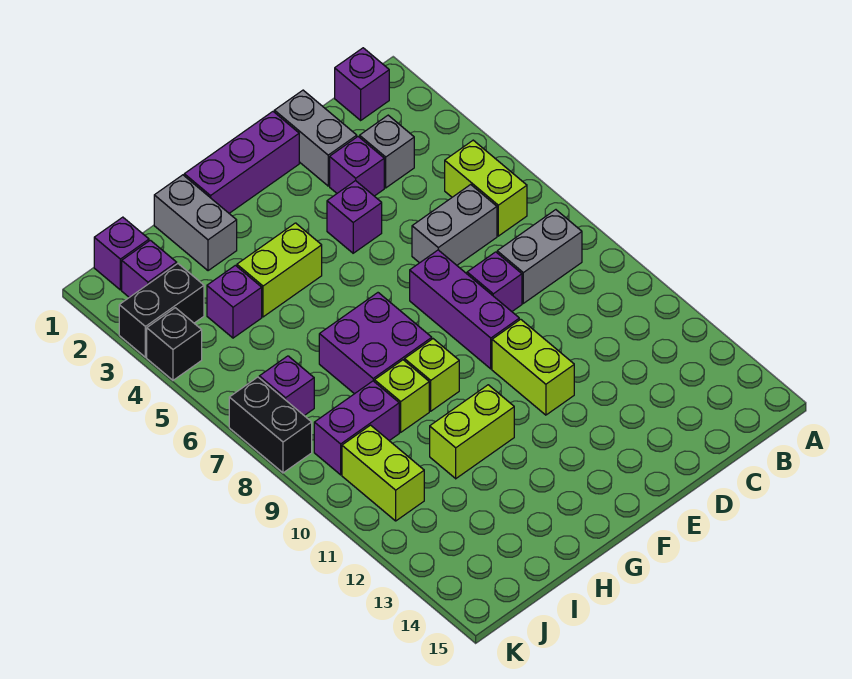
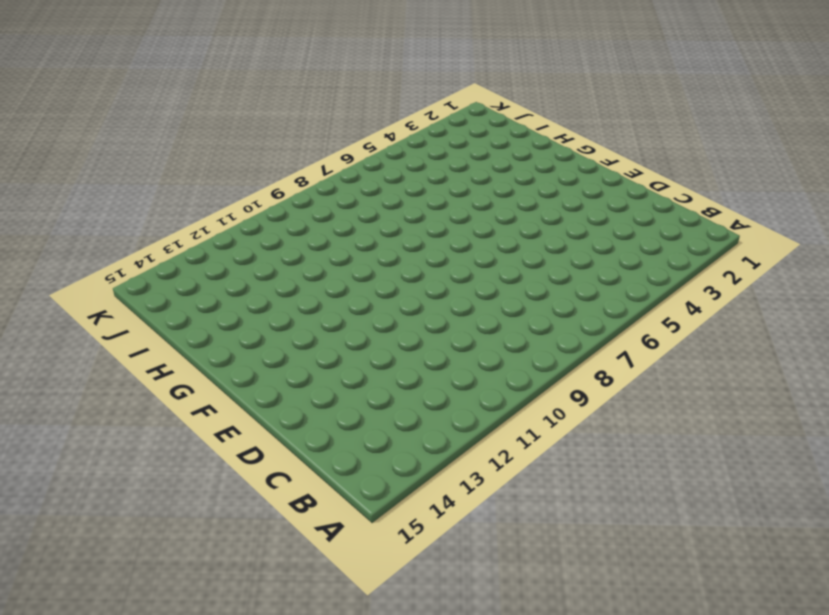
none -> purple brick B1 level 1
none -> lime brick B5:B6 level 1
none -> grey brick B8:C8 level 1

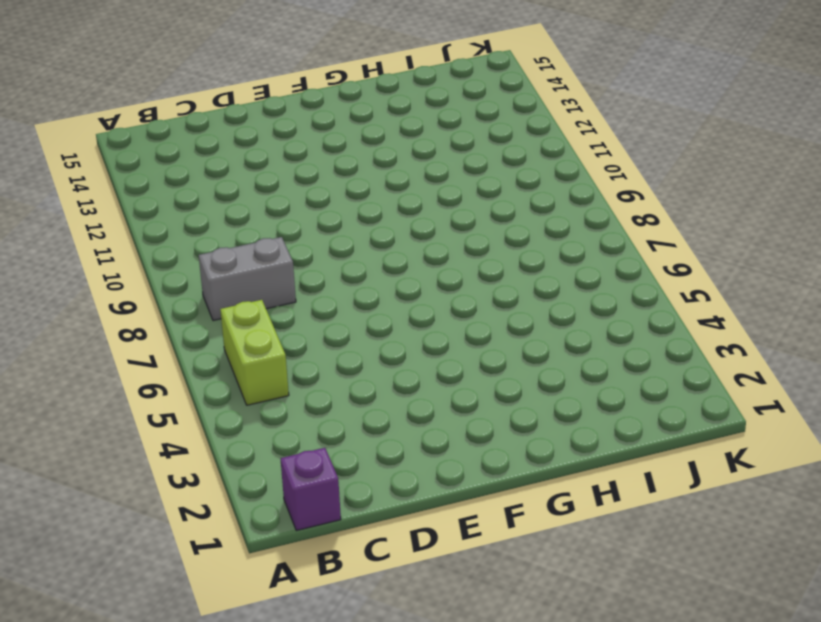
none -> grey brick C3 level 1
none -> grey brick C6:D6 level 1
none -> grey brick D1:D2 level 1

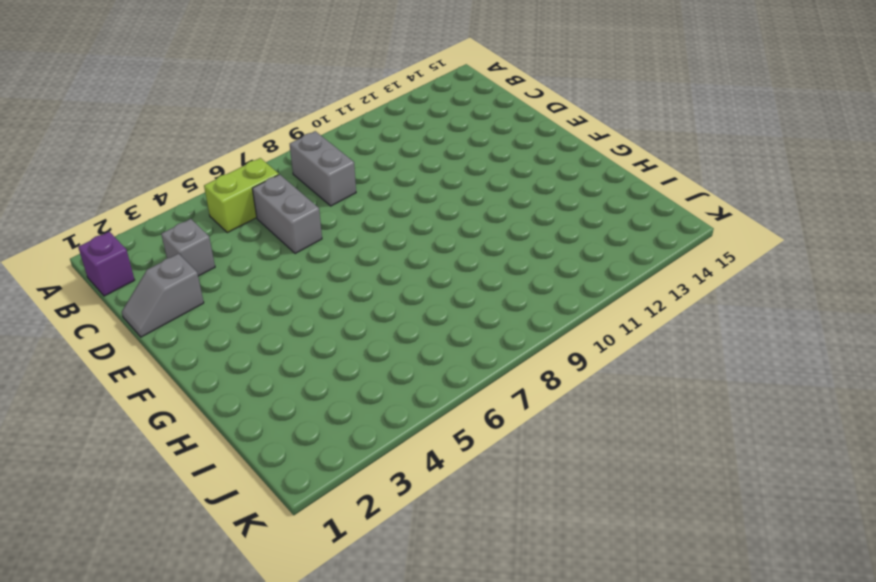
grey slope D1:D2 level 1 top 2 -> grey brick D1:D2 level 1
none -> purple brick D3 level 1
none -> purple brick D8 level 1
none -> purple brick E1:G1 level 1

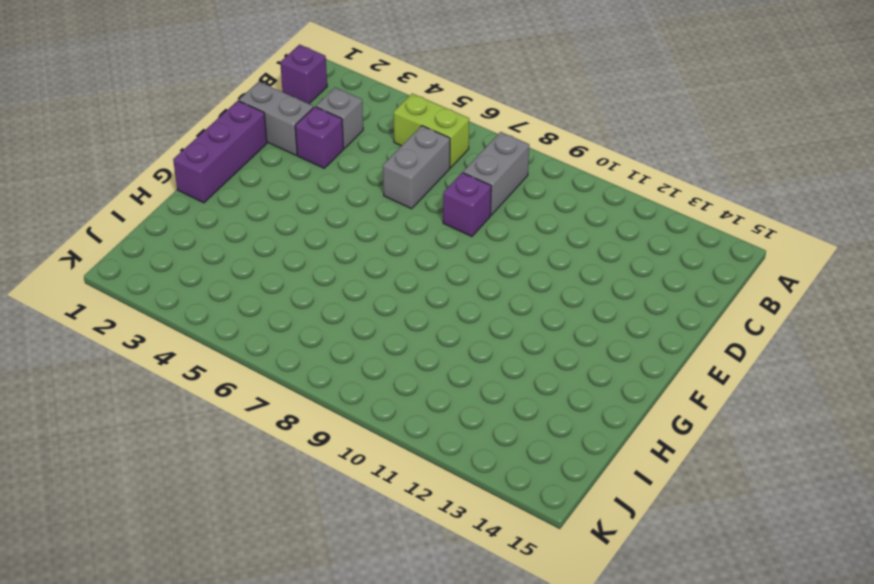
none -> purple brick E4 level 1
none -> purple brick E7:E9 level 1
none -> lime brick E10:E11 level 1

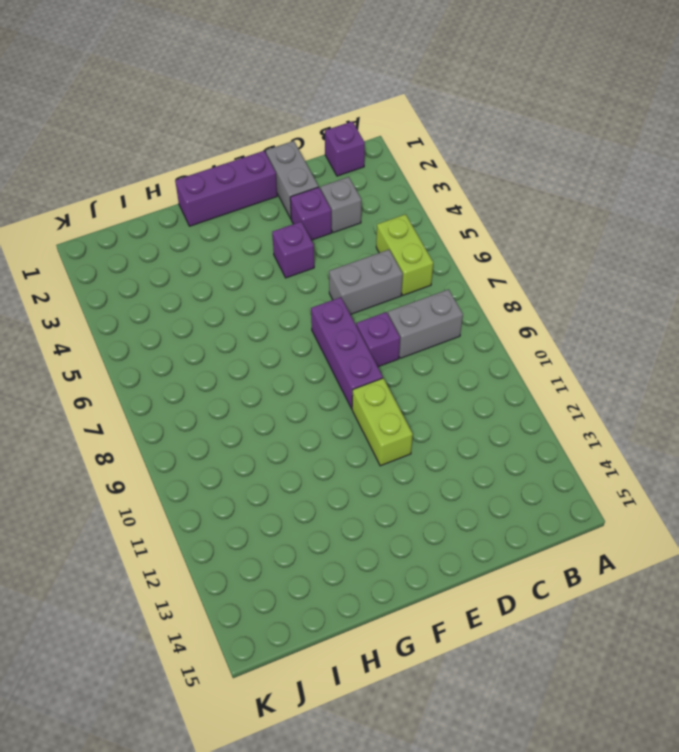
none -> lime brick G4:H4 level 1
none -> purple brick G7:H8 level 1
none -> lime brick G9 level 1

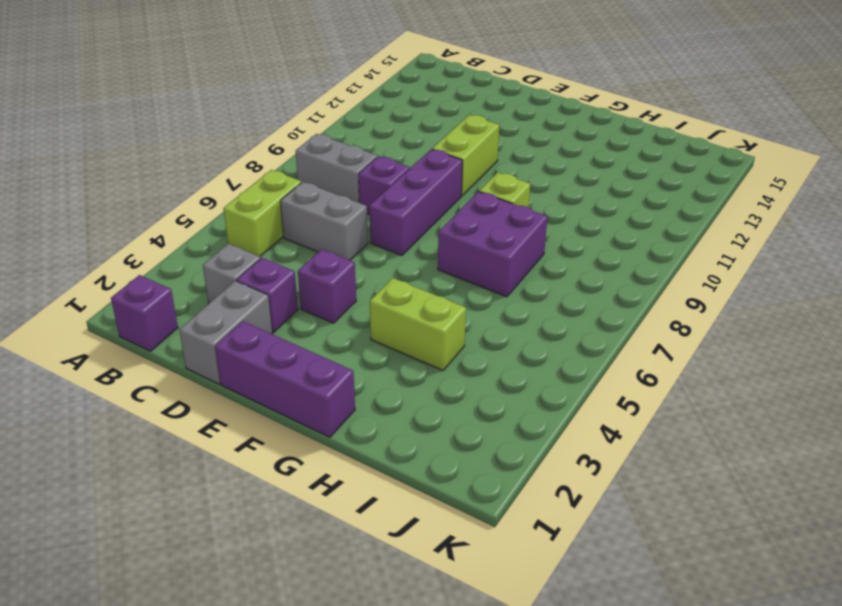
none -> lime brick G11:H11 level 1
none -> grey brick H1:H2 level 1
none -> lime brick H9 level 1

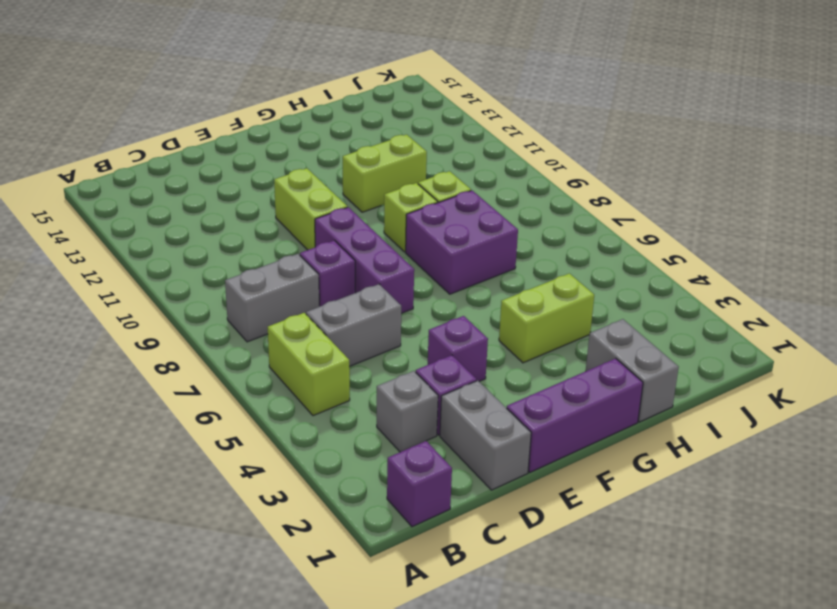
none -> purple brick I4 level 1
none -> purple brick I9:J9 level 1
none -> purple brick J1 level 1

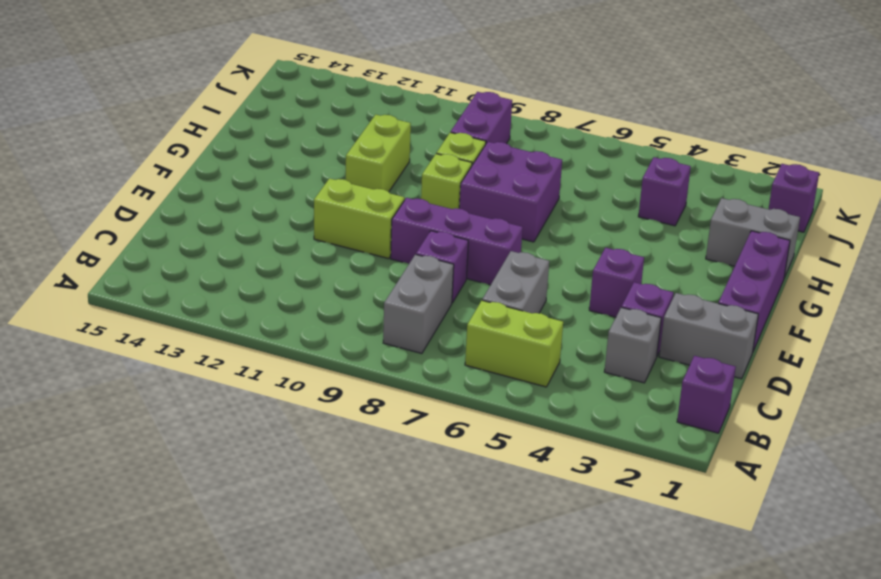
none -> lime brick G4:H4 level 1
none -> purple brick J2 level 1
none -> black brick J3:K3 level 1

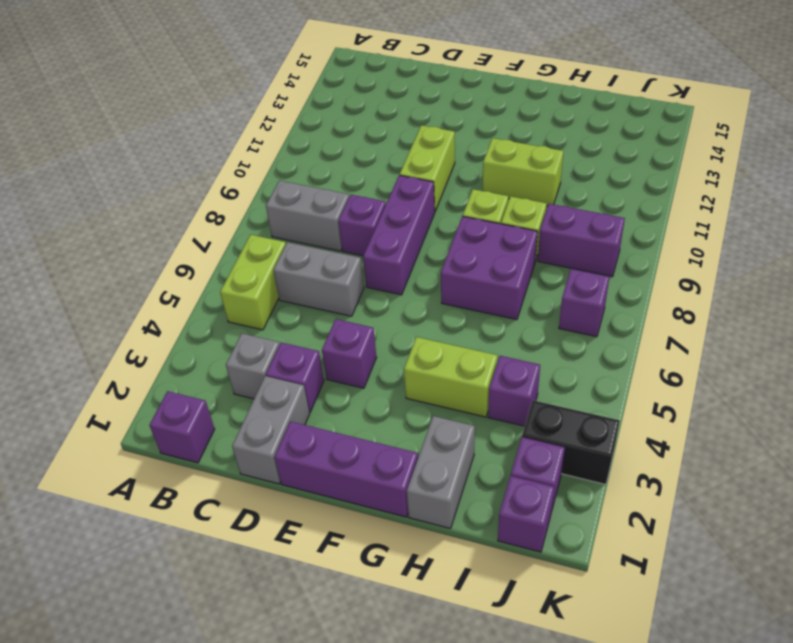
none -> lime brick J10:J11 level 1
none -> black brick K4 level 1
none -> black brick K7:K8 level 1

